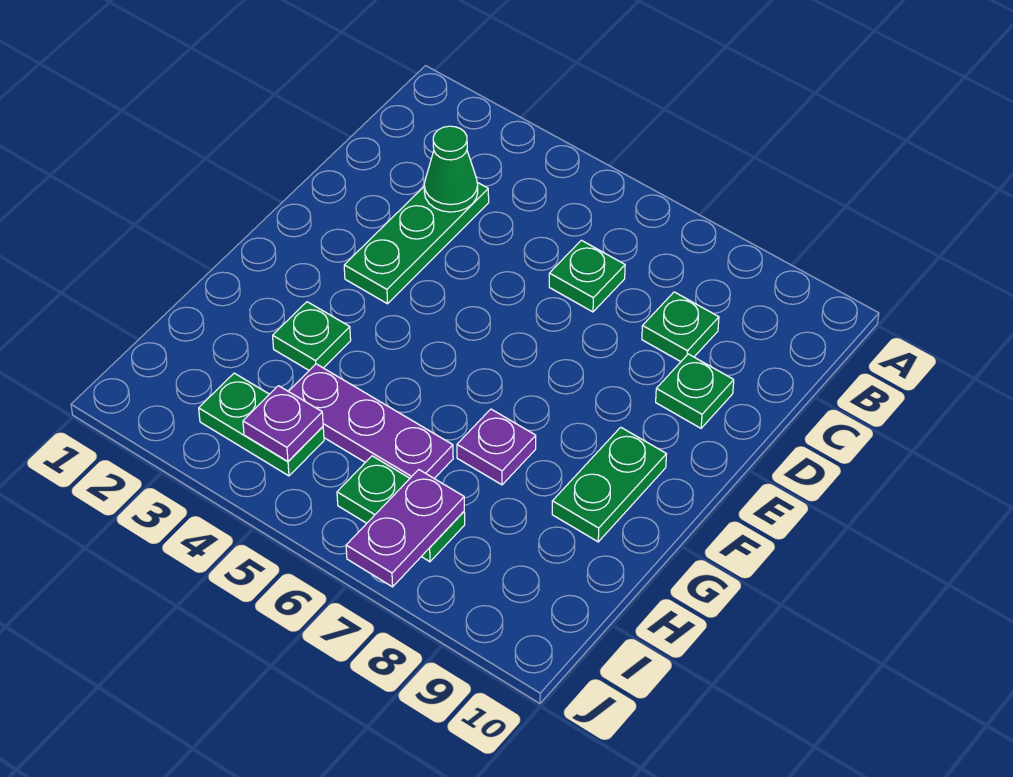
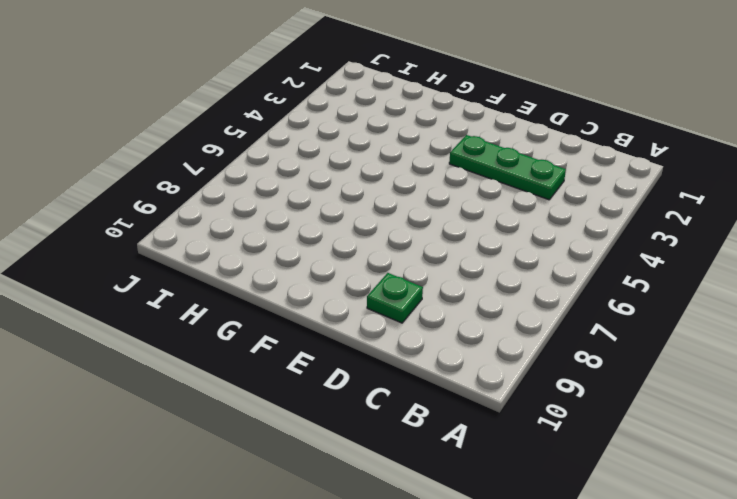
none -> green plate C6 level 1
none -> green plate C8 level 1
none -> green plate F9:G9 level 1

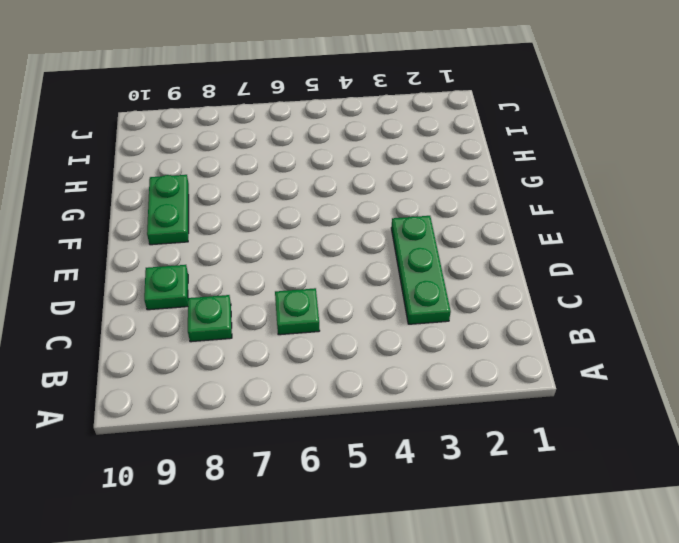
none -> green plate G3 level 1
none -> purple plate G7 level 1
none -> purple plate H4:H6 level 1

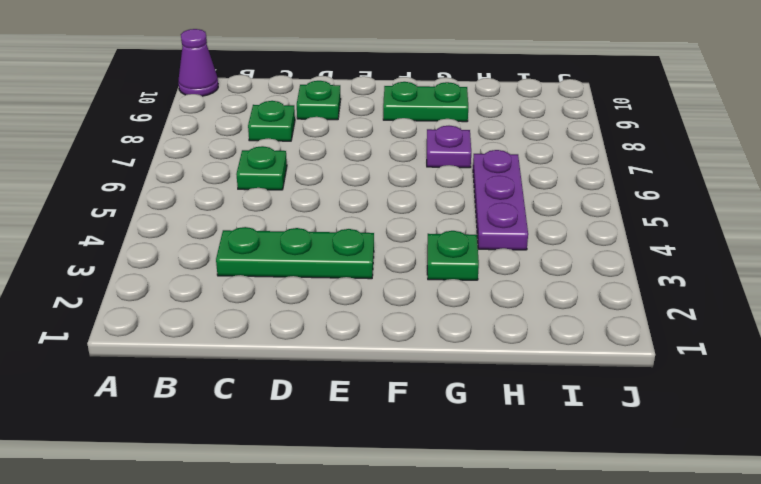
purple cone A10 level 1 -> none
none -> green plate I3:I4 level 1
none -> green plate I6:I7 level 1
none -> green cone C3 level 2

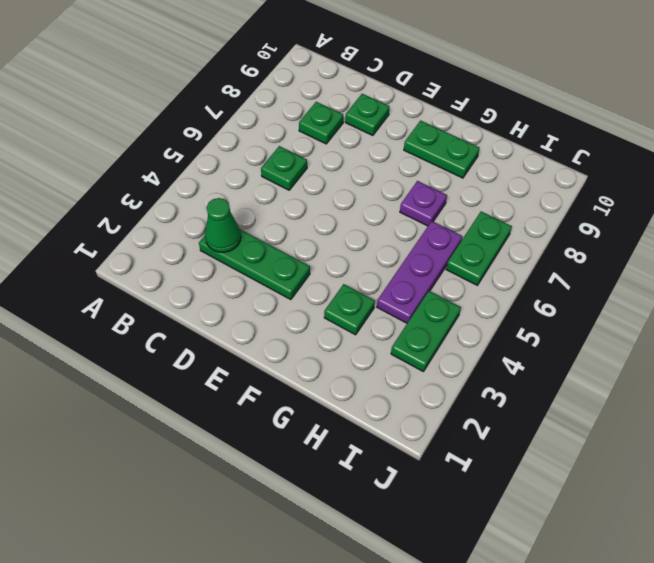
none -> purple plate I4 level 2
none -> purple plate I7:J7 level 2

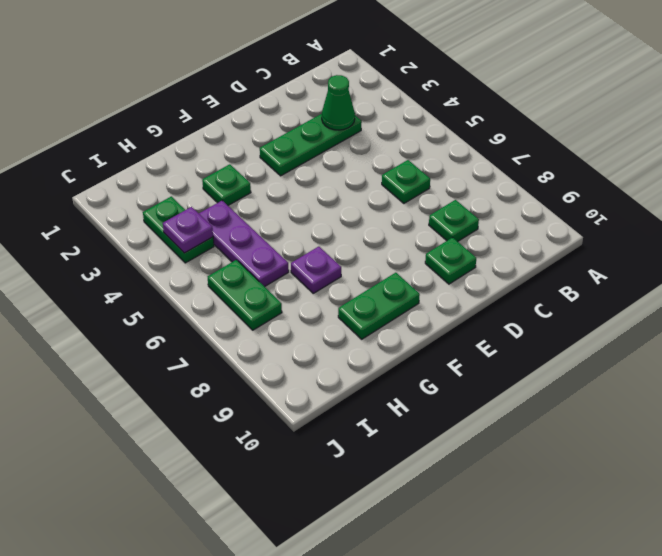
none -> purple plate I7:J7 level 2

